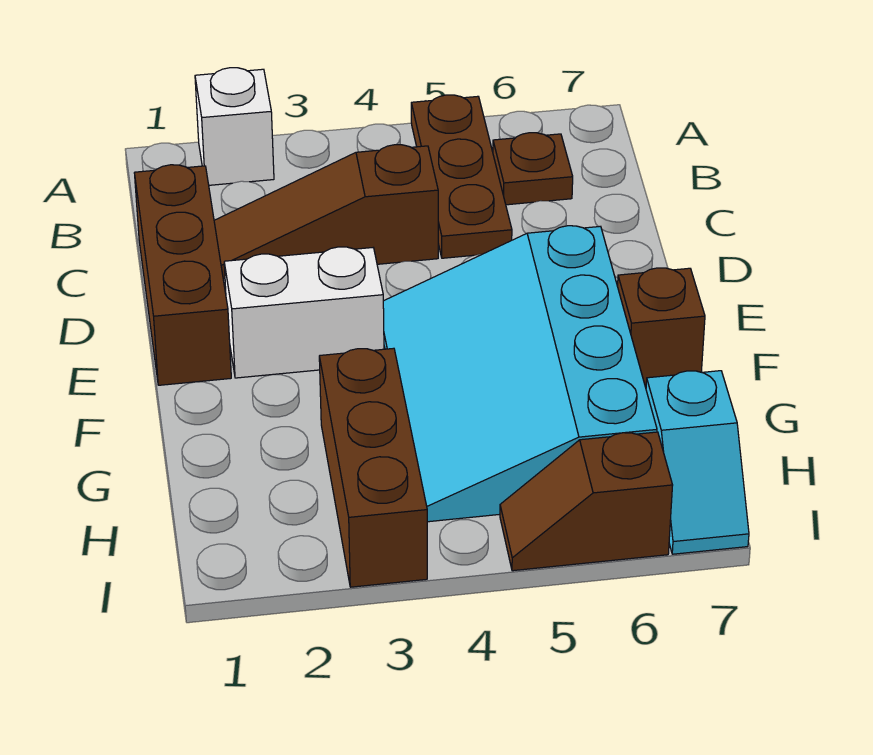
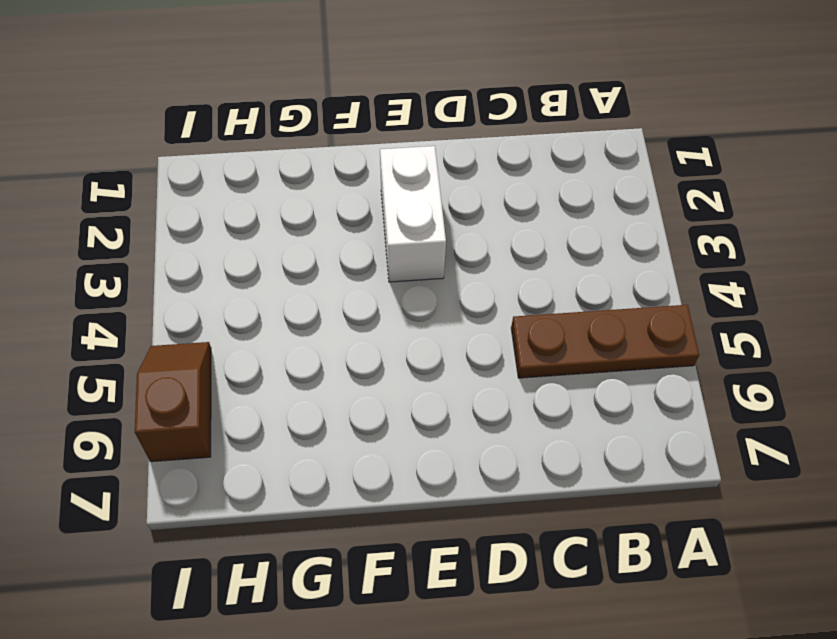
none -> white brick A2 level 1
none -> brown plate B6 level 1

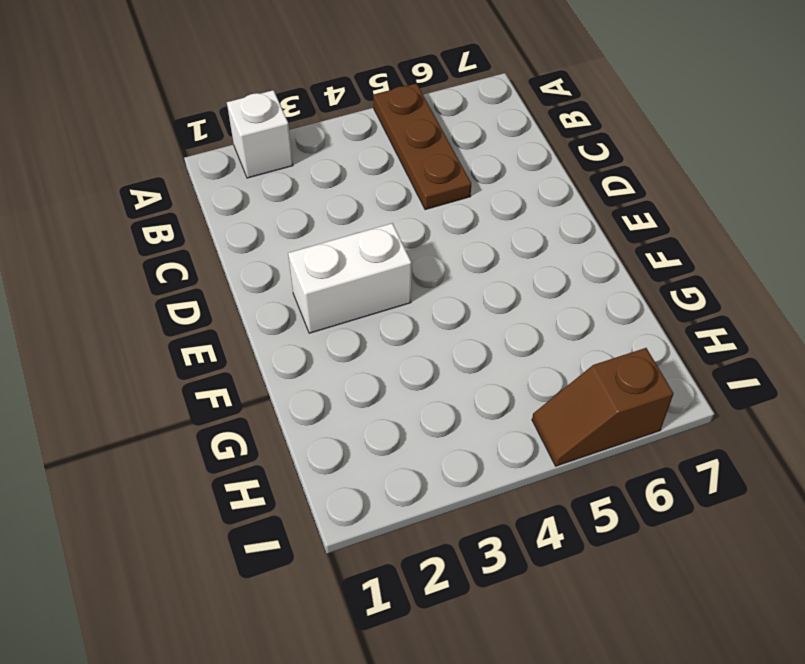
none -> brown plate B6 level 1
none -> brown brick C1:E1 level 1

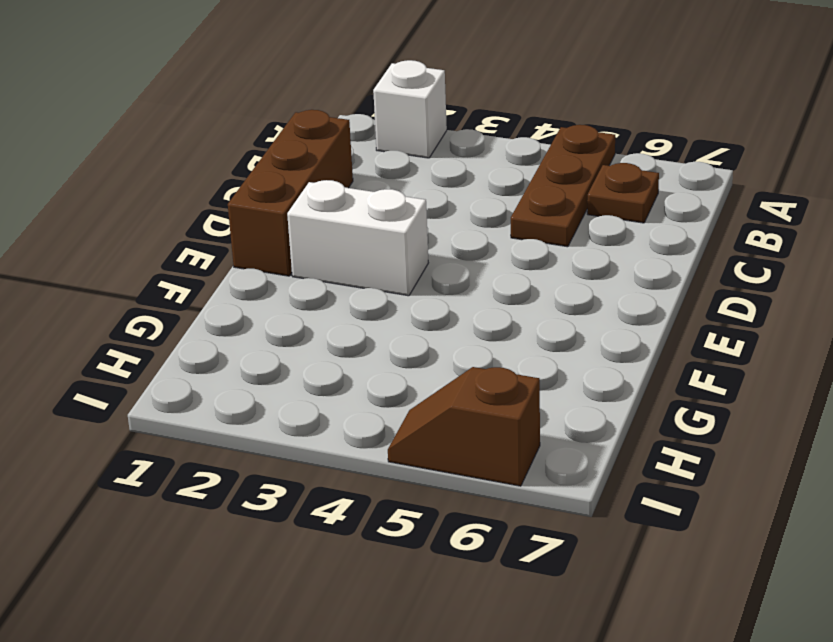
none -> brown slope C2:C4 level 1 top 4
none -> cyan slope E4:H6 level 1 top 6

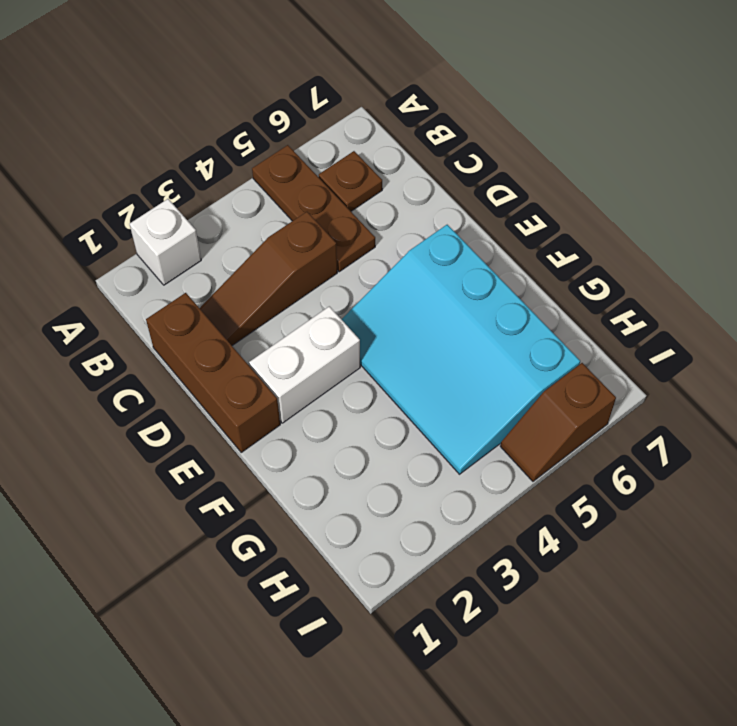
none -> brown brick F7 level 1
none -> brown brick G3:I3 level 1

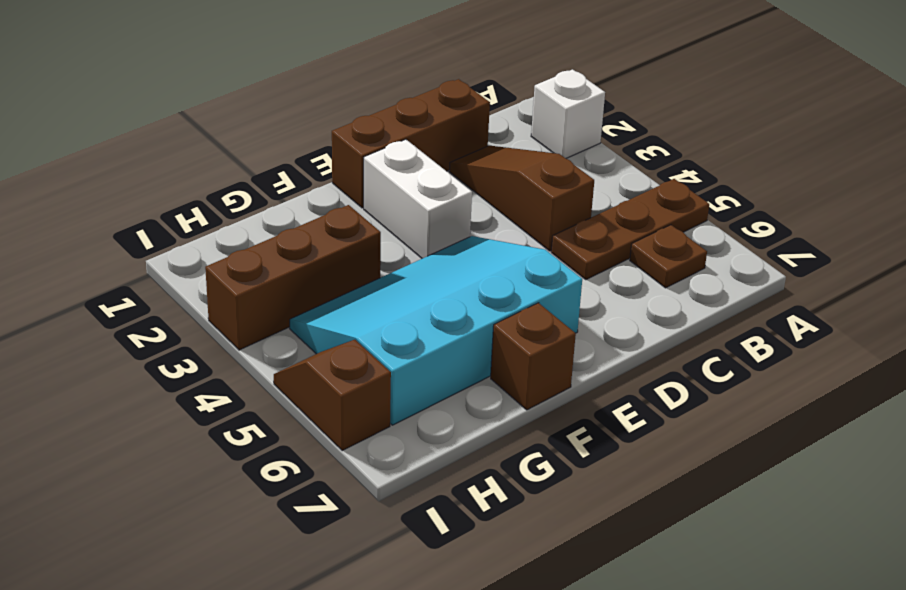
none -> cyan slope H7:I7 level 1 top H

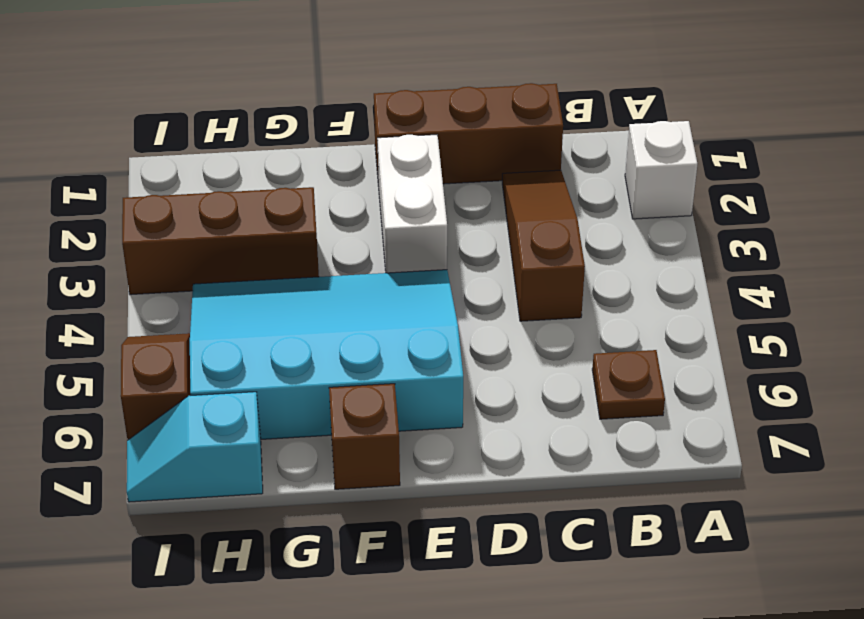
none -> brown plate A5:C5 level 1

